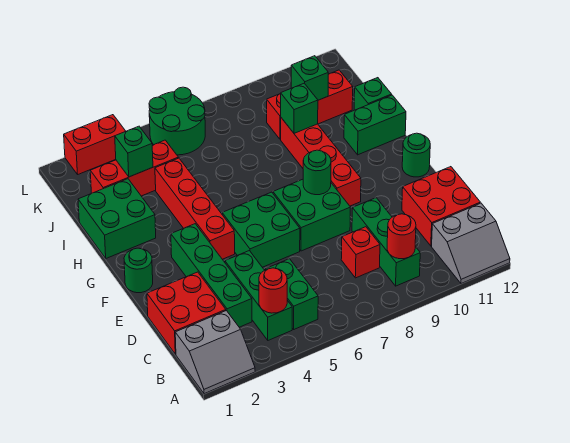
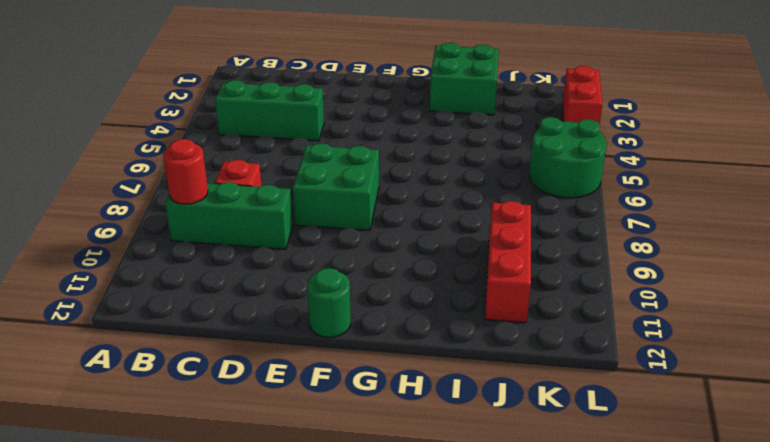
none -> grey slope A1:B2 level 1 top B
none -> grey slope A11:B12 level 1 top B
none -> green brick B5:C5 level 1

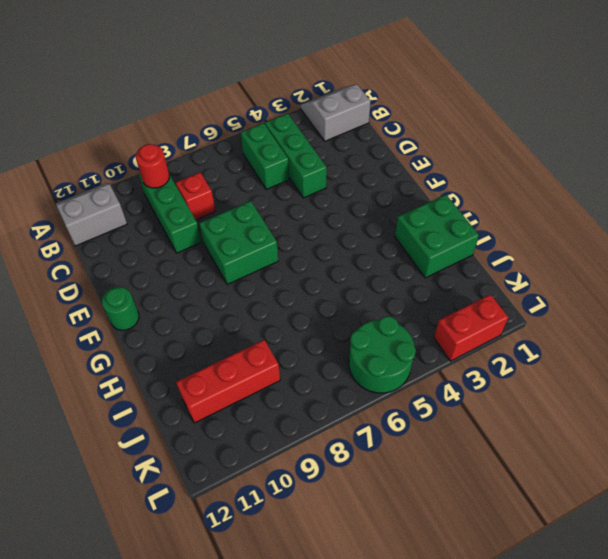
none -> red brick C1:D2 level 1
none -> green brick C3:F3 level 1
none -> red brick C11:D12 level 1

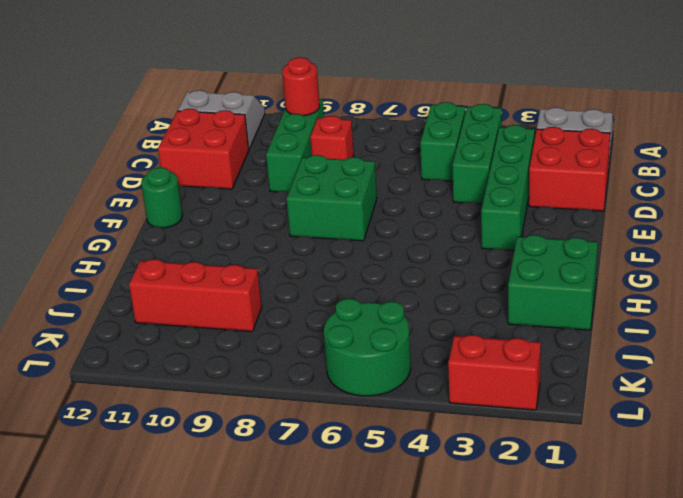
none -> green brick E5:F6 level 1
none -> green round brick F1 level 1
none -> red brick F4:I4 level 1

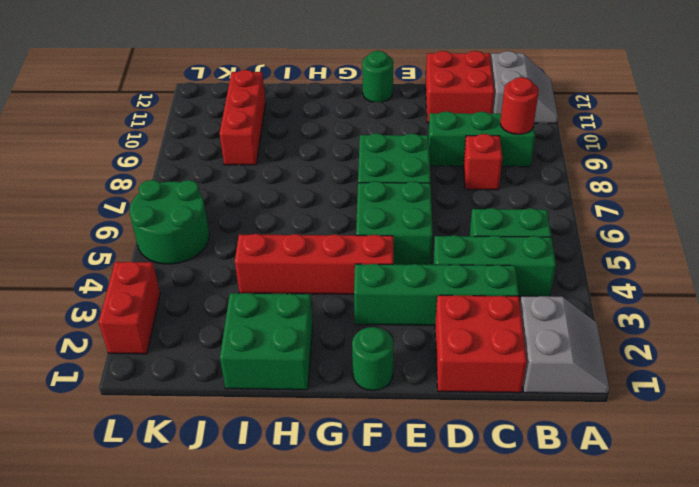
none -> red brick F9:I9 level 1
none -> green brick H11:H12 level 1
none -> green brick I12 level 1

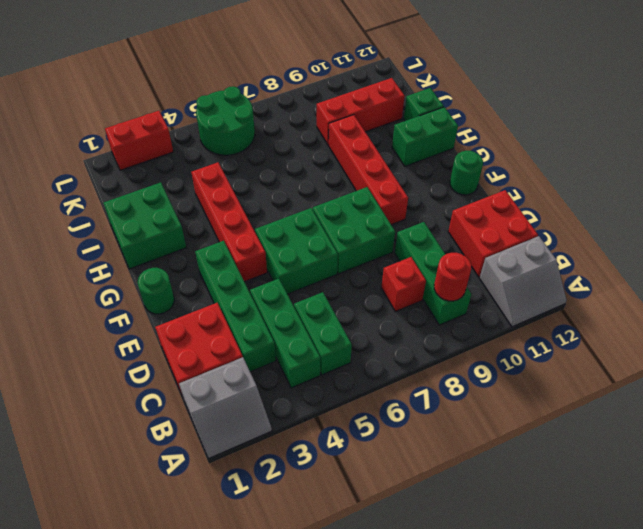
none -> red brick J2:J4 level 1
none -> red round brick B4 level 2
none -> green round brick F8 level 2

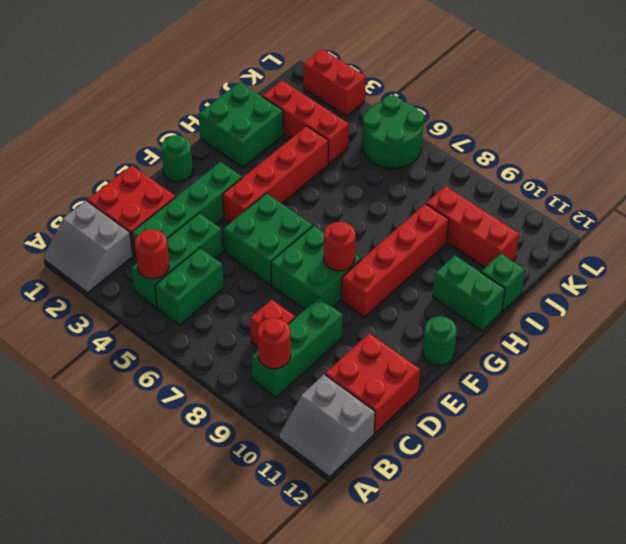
red round brick F8 level 2 -> green round brick F8 level 2
none -> green brick I9 level 2
none -> green brick J3 level 2
none -> green brick J10 level 2

